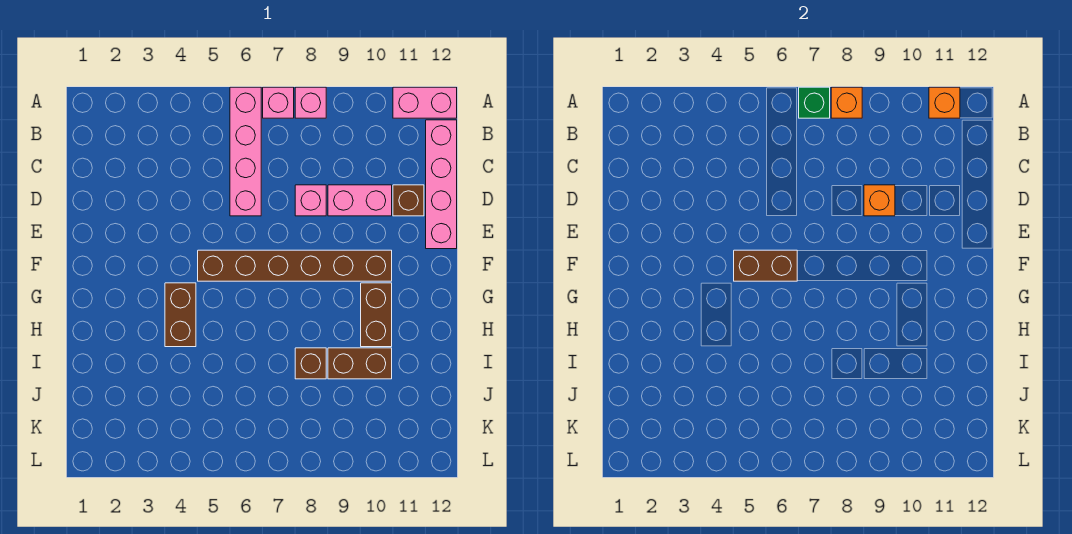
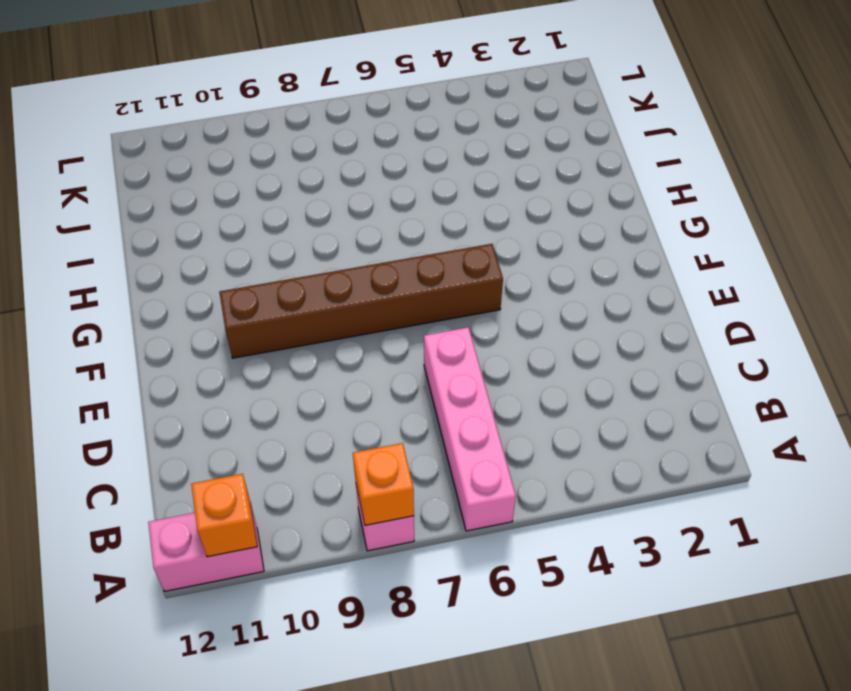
none -> pink brick A7 level 1
none -> pink brick B12:E12 level 1
none -> pink brick D8 level 1

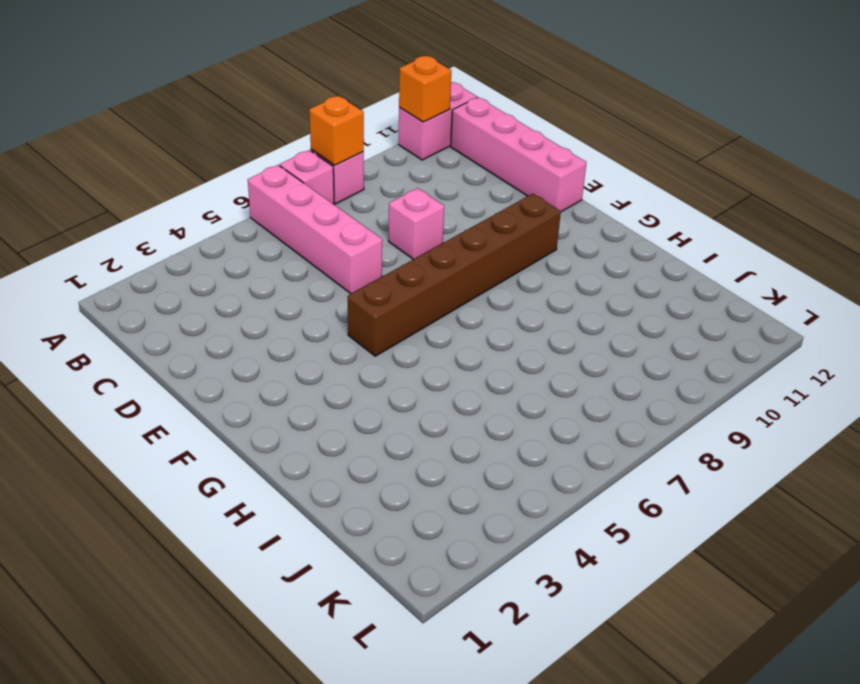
none -> pink brick D9:D10 level 1
none -> brown brick D11 level 1
none -> brown brick G4:H4 level 1

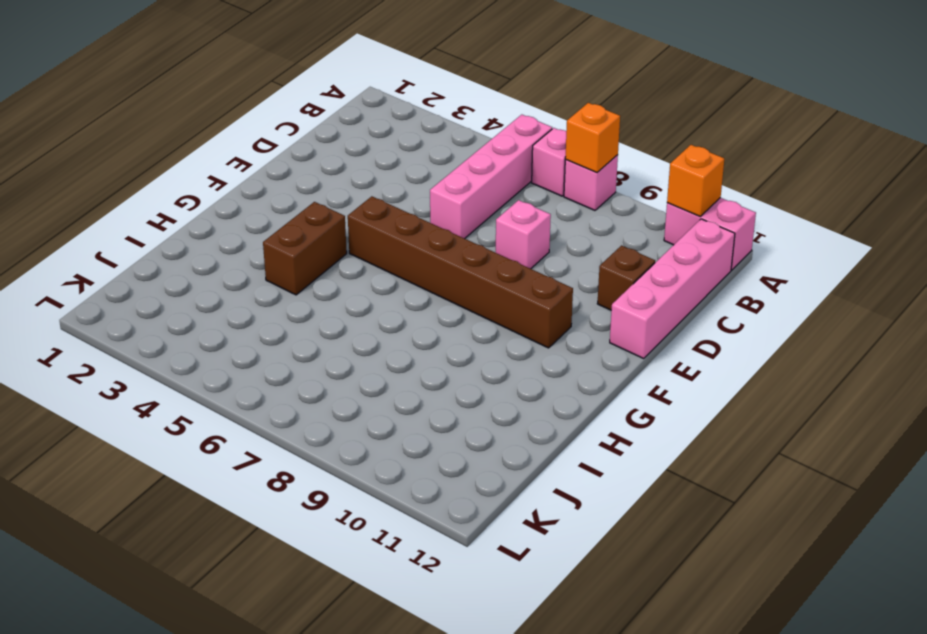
none -> pink brick D9:D10 level 1
none -> brown brick G10:H10 level 1
none -> brown brick I8 level 1

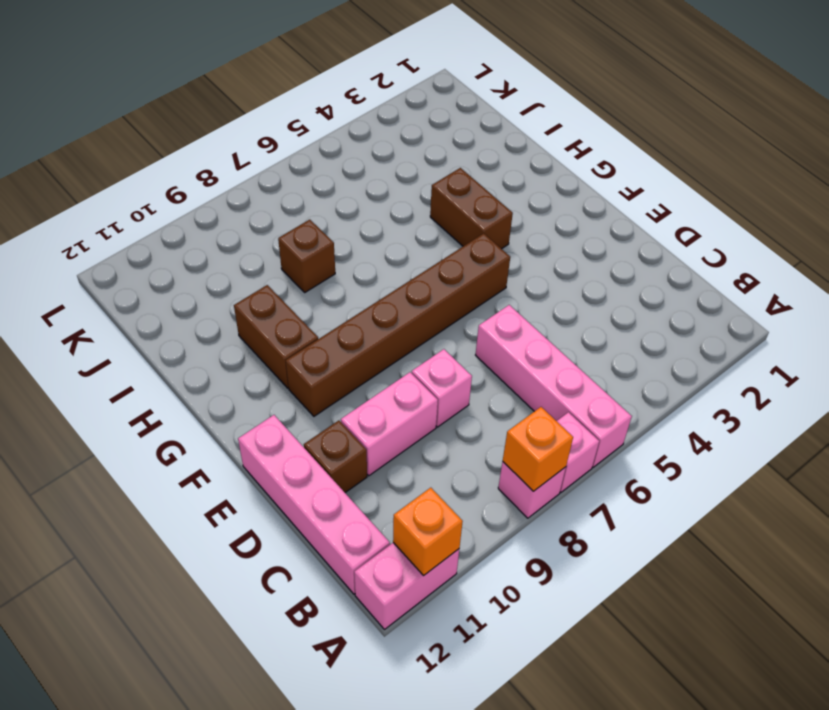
none -> brown brick I9:I10 level 1
none -> green brick A7 level 2
none -> orange brick D9 level 2

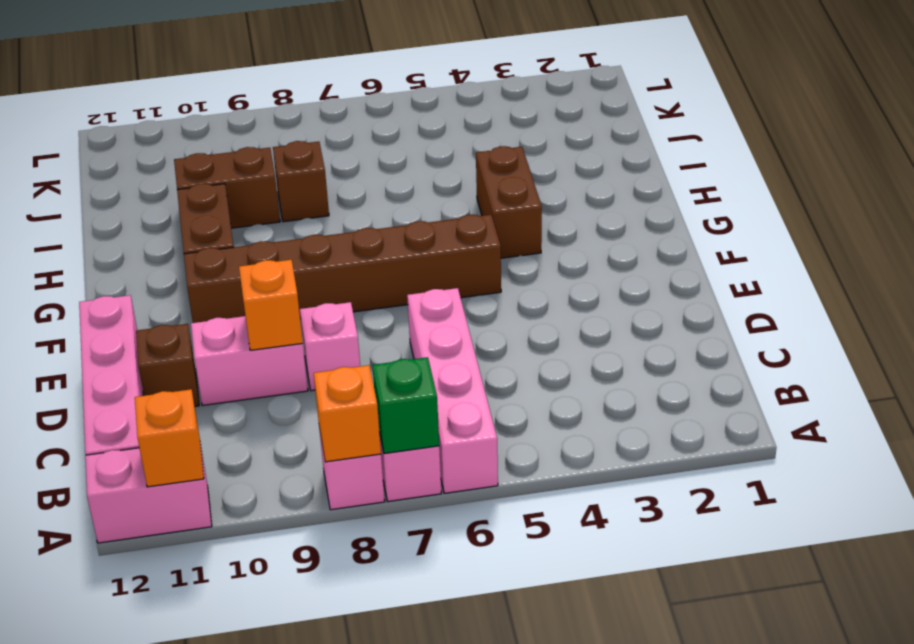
none -> brown brick F5:F6 level 2

